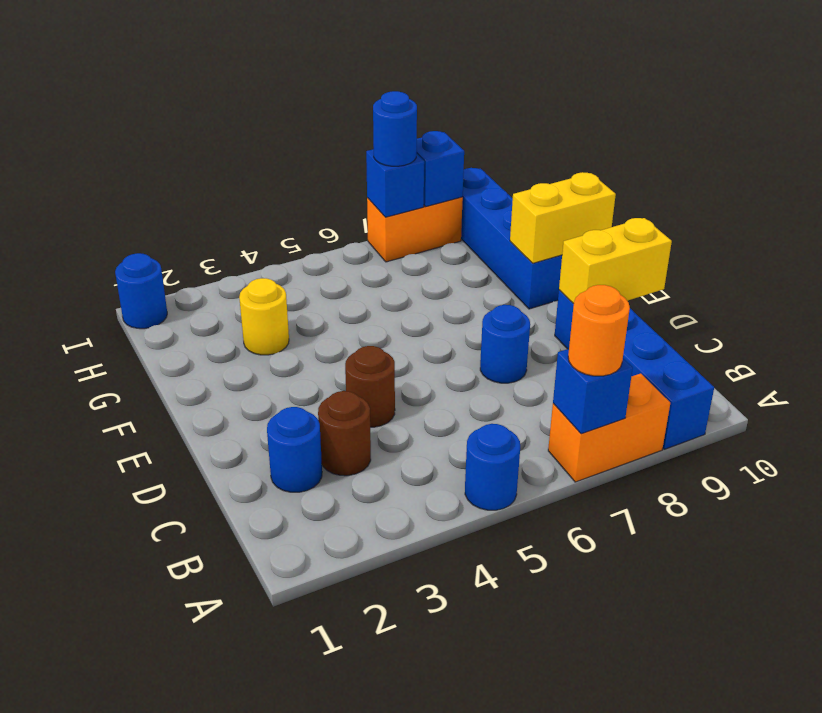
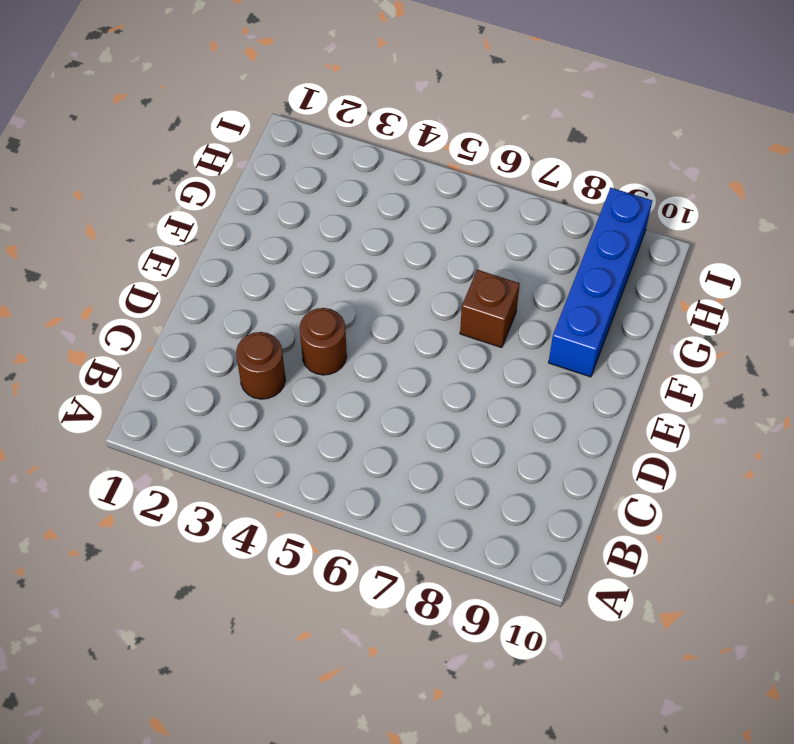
brown brick F7 level 1 -> none
none -> blue round brick A5 level 1
none -> orange brick A7:A8 level 1
none -> blue brick A9:D9 level 1

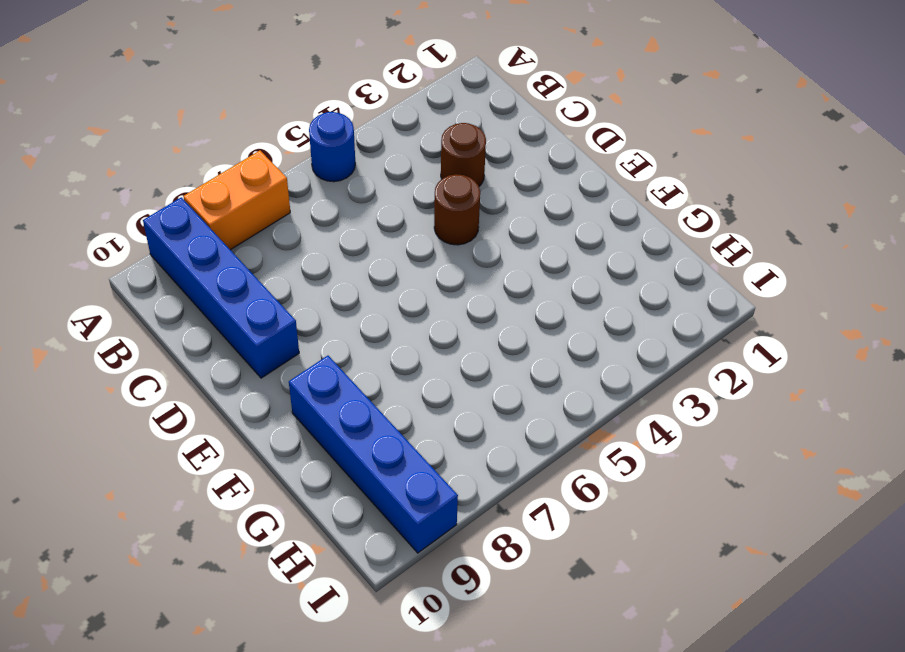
none -> blue round brick C2 level 1
none -> blue round brick D7 level 1
none -> yellow round brick G3 level 1

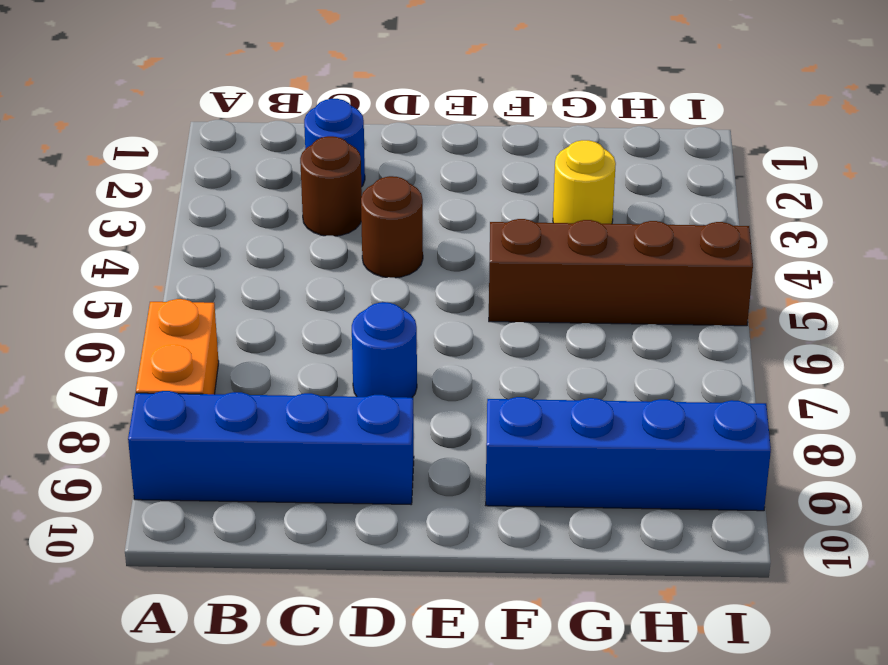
brown brick F5:I5 level 1 -> none
none -> blue round brick A5 level 1
none -> blue round brick I1 level 1
none -> orange brick I7:I8 level 1

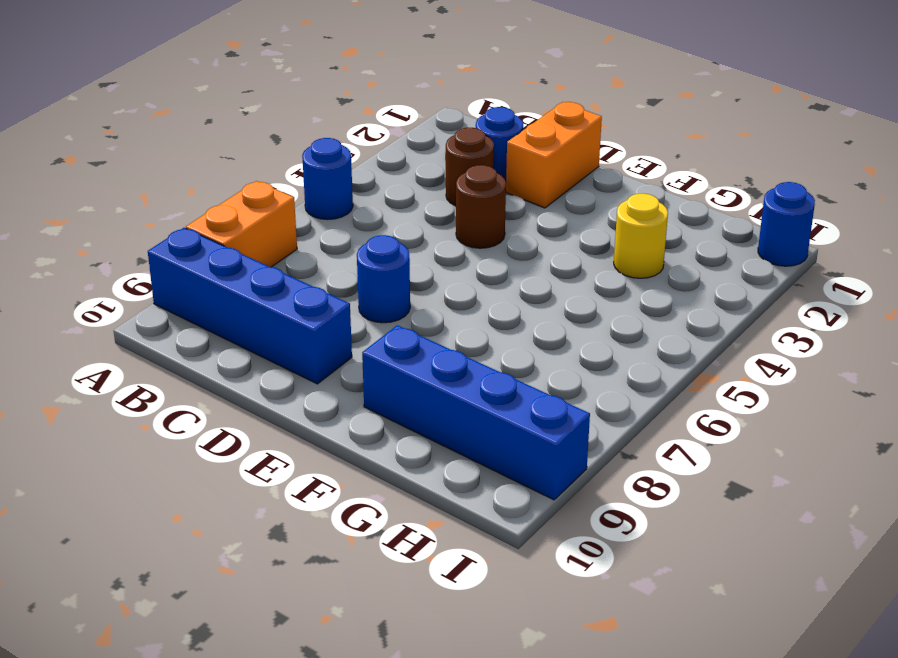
orange brick D1:D2 level 1 -> orange brick I7:I8 level 1
none -> blue brick A7 level 2
none -> yellow brick D9:D10 level 2
none -> yellow brick F9:F10 level 2

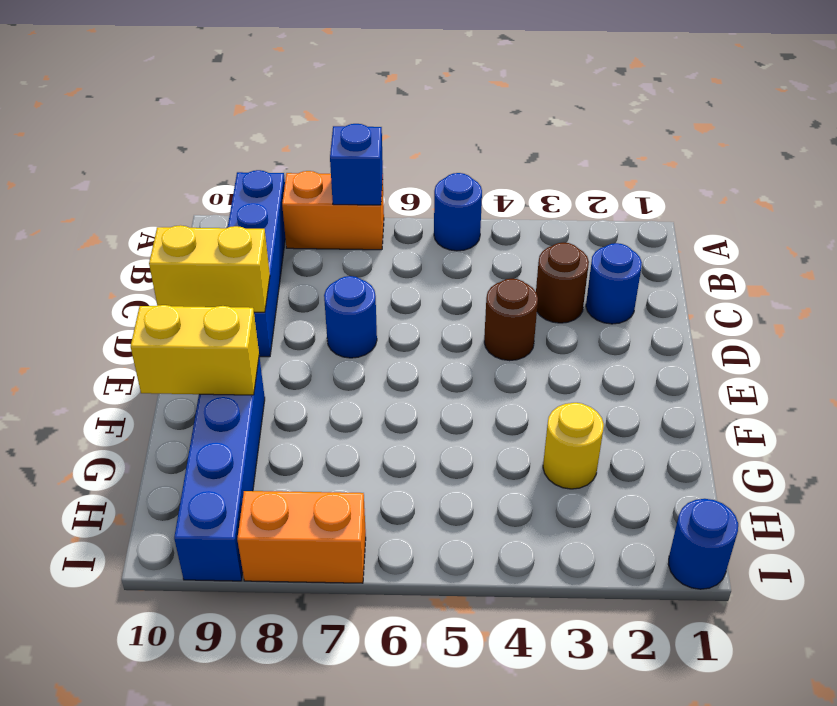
none -> blue brick I7 level 2
none -> blue brick I8 level 2
none -> orange round brick A7 level 3

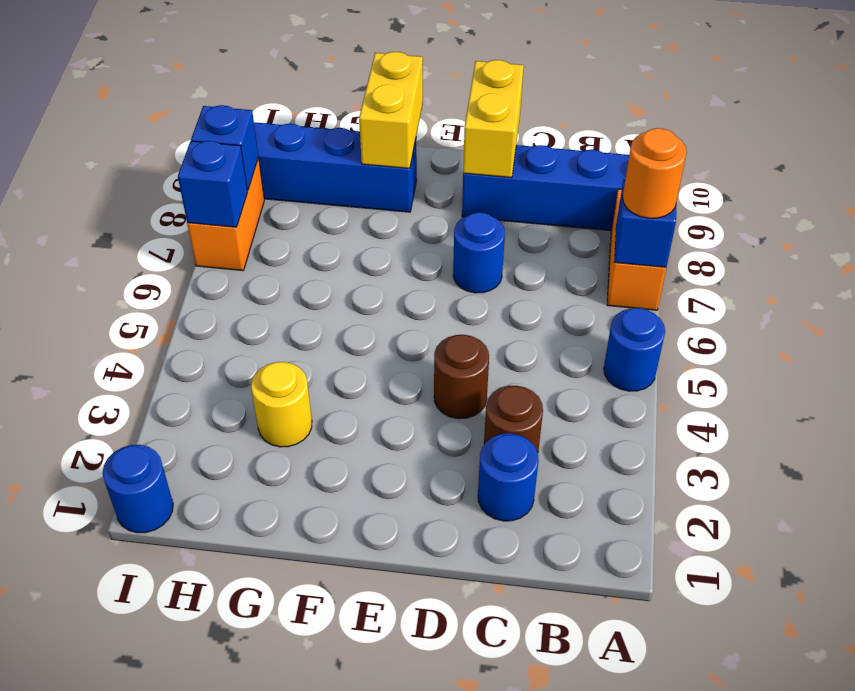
none -> blue round brick I7 level 3

